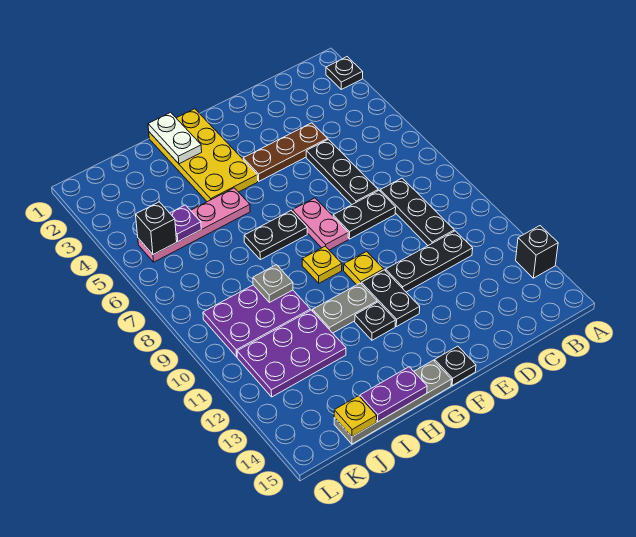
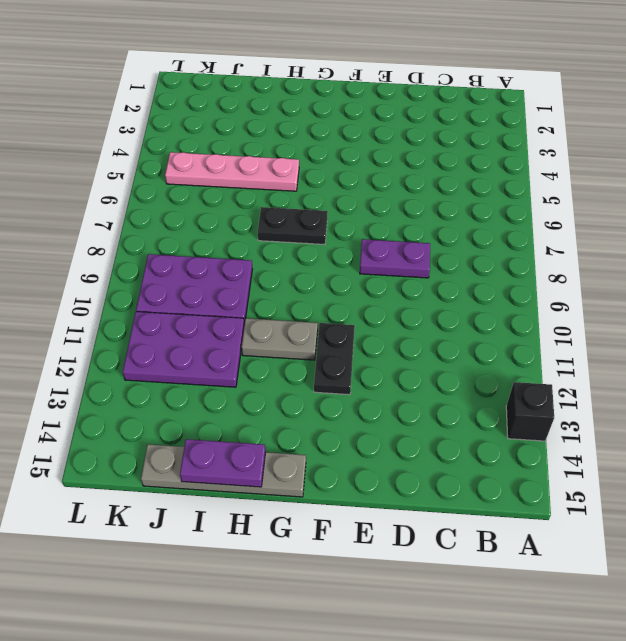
purple plate D8:E8 level 1 -> black plate D8:E8 level 1
none -> black plate A2 level 1
none -> black plate C8:C10 level 1
none -> black plate C11:E11 level 1

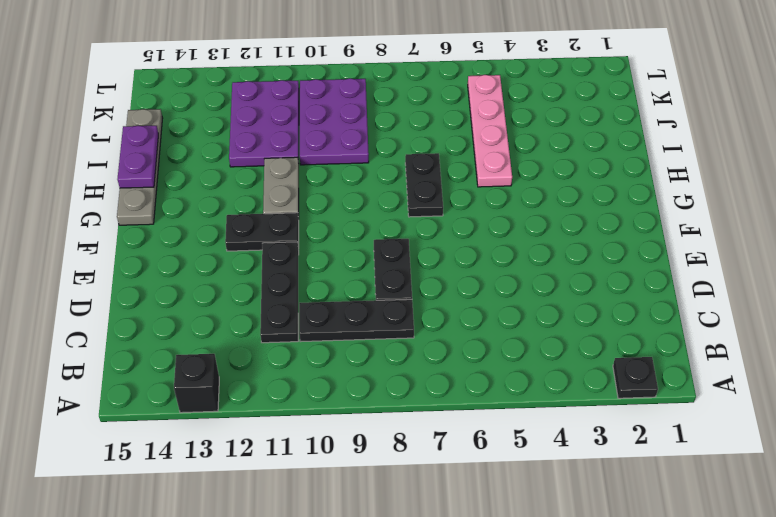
none -> brown plate D4:F4 level 1
none -> black plate D5:D7 level 1
none -> pink plate F7:F8 level 1

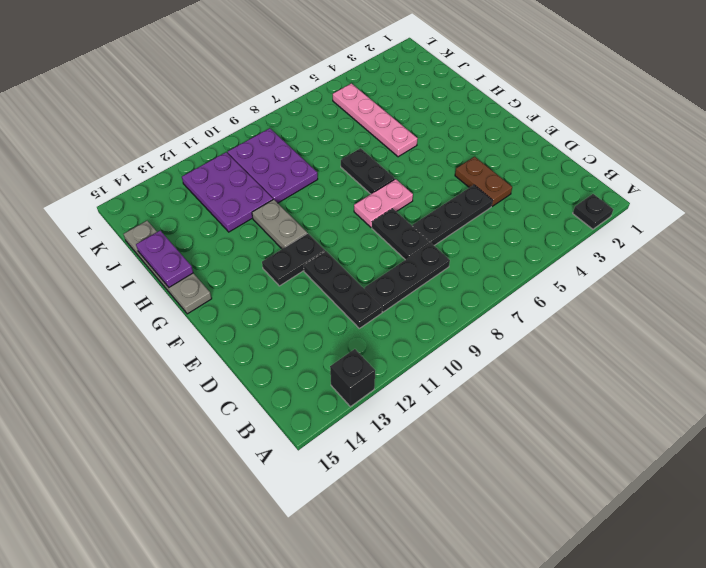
brown plate D4:E4 level 1 -> brown plate D4:F4 level 1
none -> yellow plate F10 level 1
none -> black plate F15 level 1
none -> yellow plate G1:H4 level 1

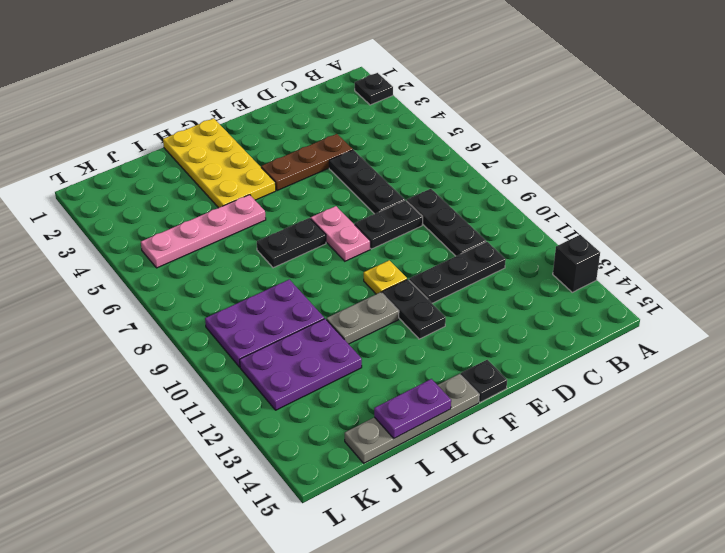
none -> yellow plate G9 level 1
none -> black plate G12 level 1
none -> white plate H1:H2 level 2

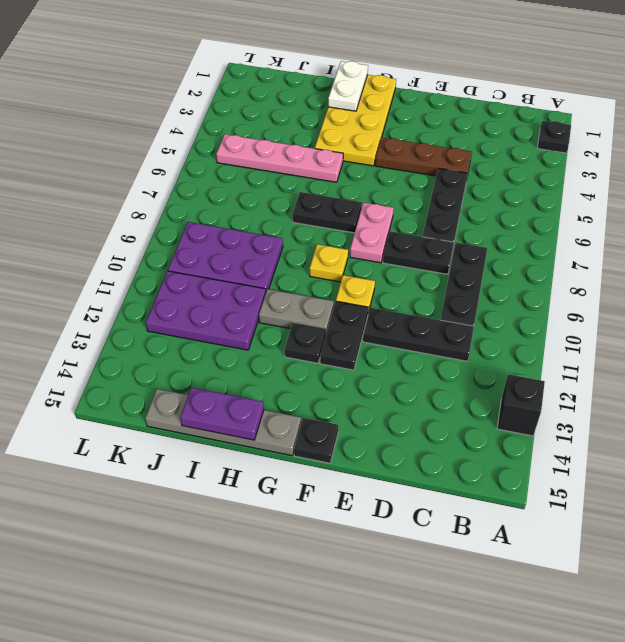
none -> grey plate I9 level 2
none -> purple plate J5 level 2
none -> yellow plate J15 level 2

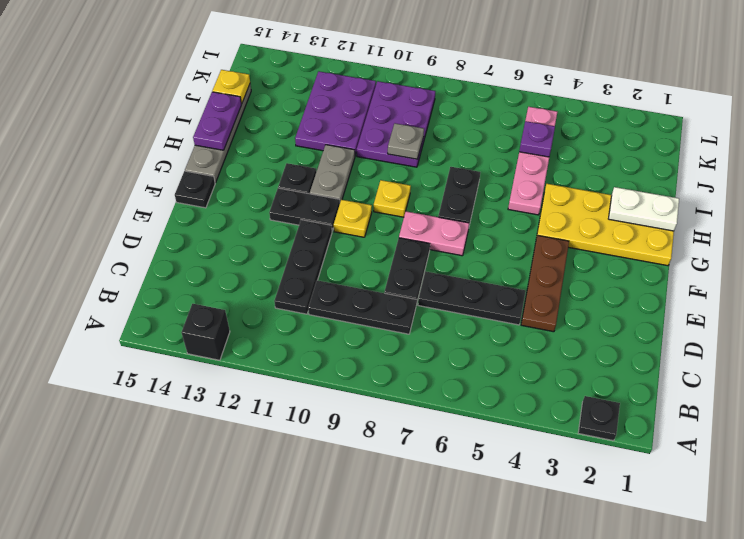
none -> black brick K5 level 2

